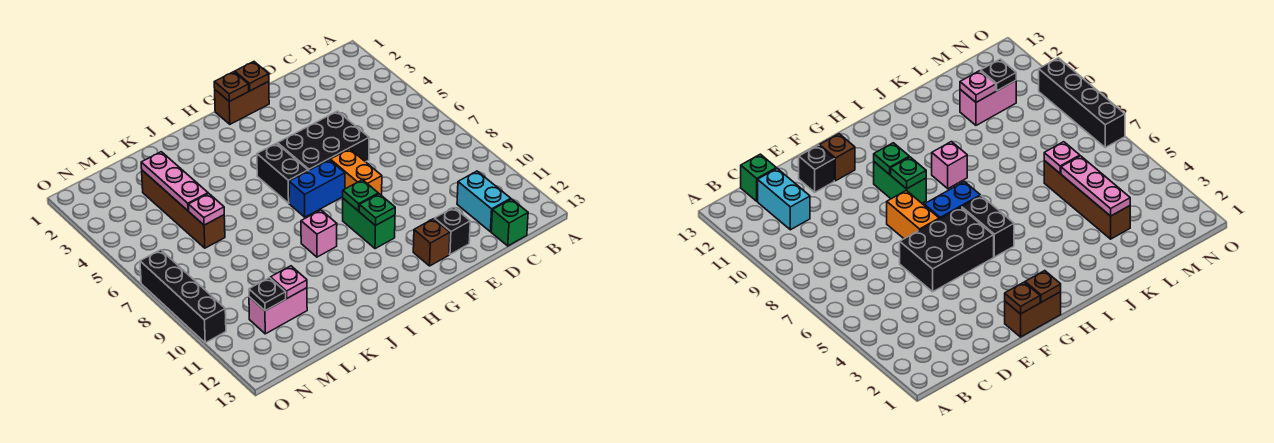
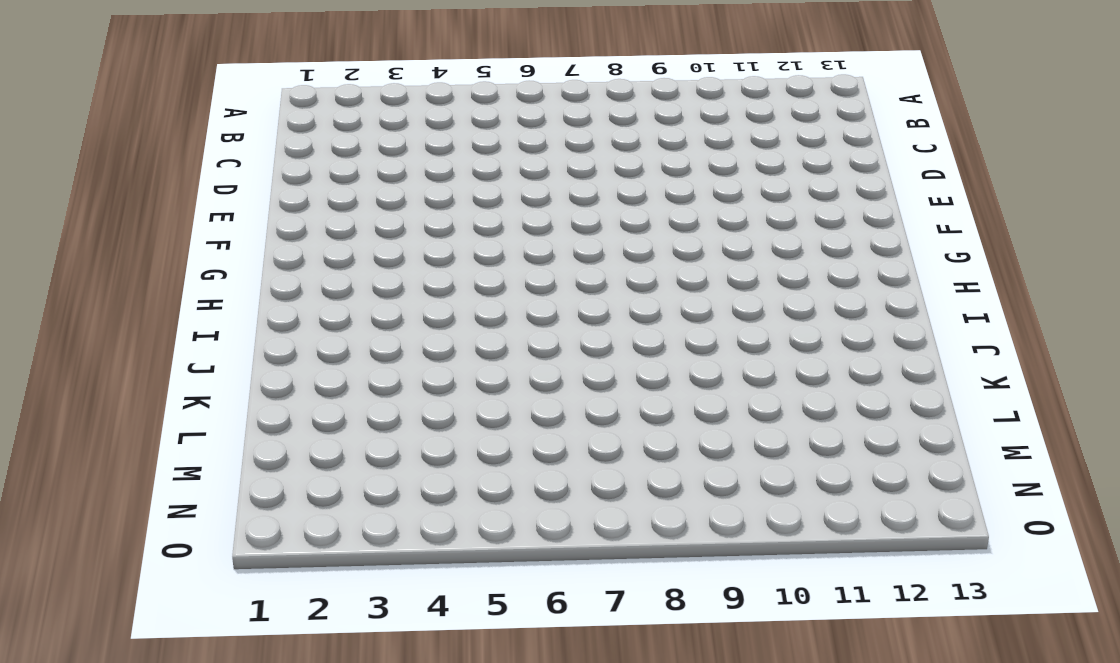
none -> cyan brick C11:C12 level 1
none -> green brick C13 level 1
none -> black brick E5:G6 level 1

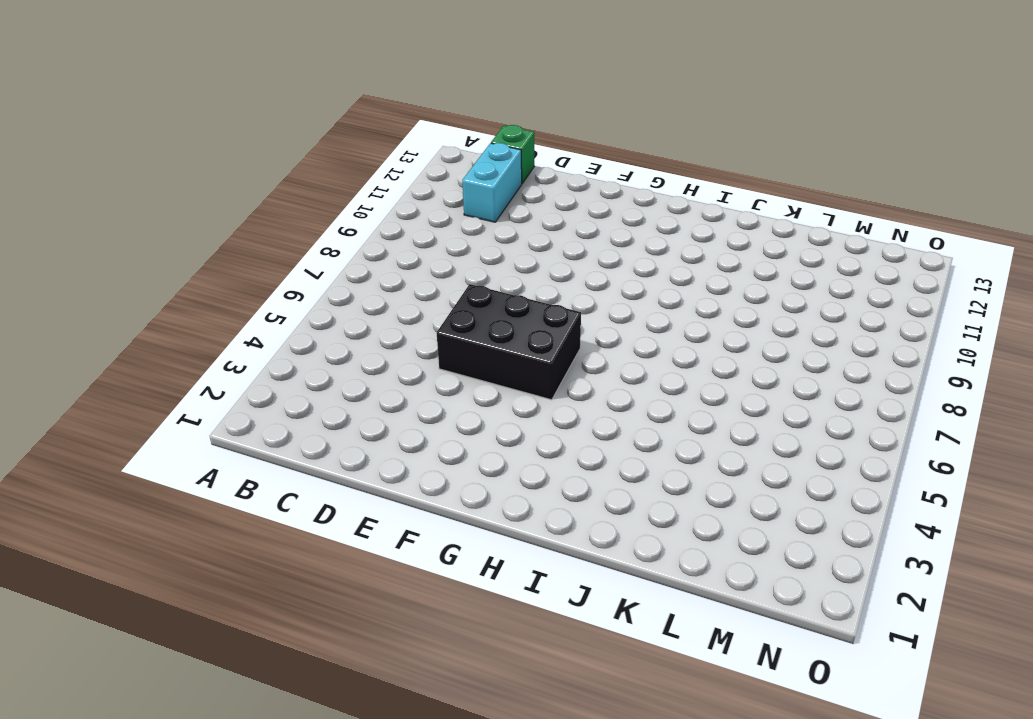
none -> black brick E12 level 1
none -> brown brick F1:G1 level 1
none -> orange brick F7:F8 level 1

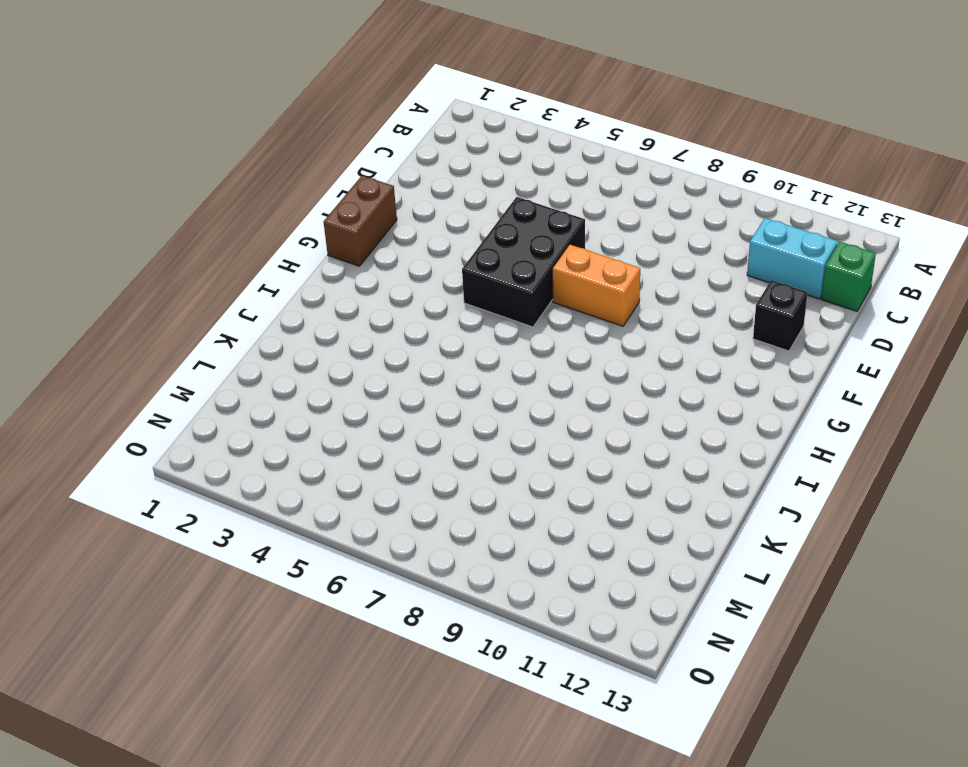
none -> brown brick F12 level 1
none -> blue brick G7:H7 level 1
none -> green brick G9:G10 level 1

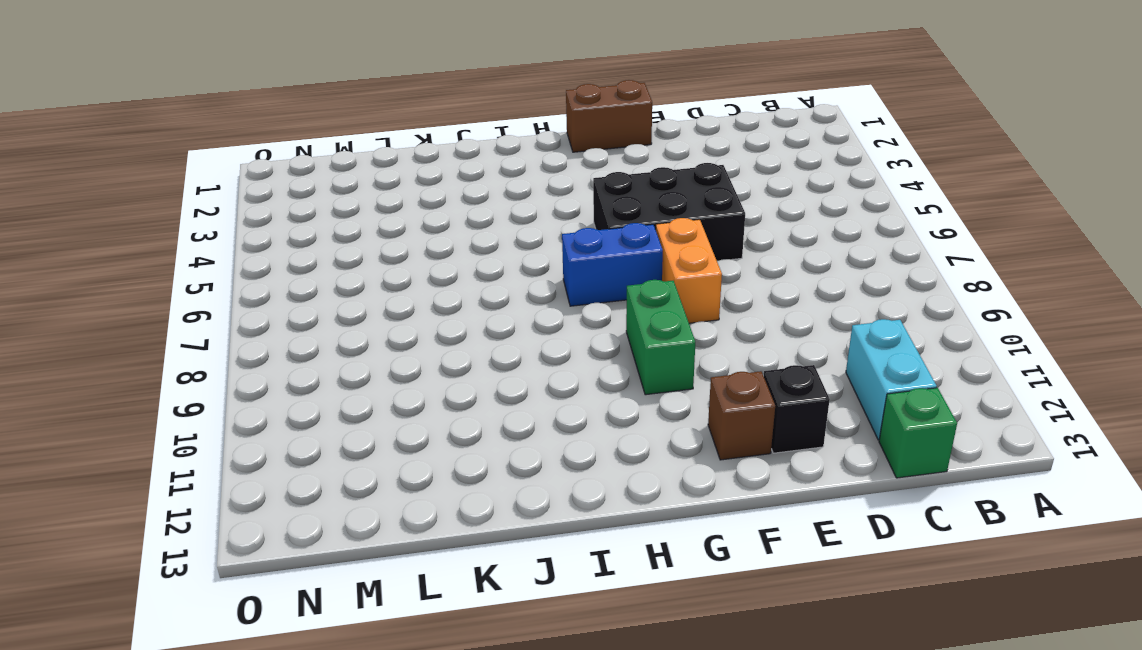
none -> black brick H5:H6 level 1
none -> pink brick I9 level 1
none -> brown brick L3:L6 level 1

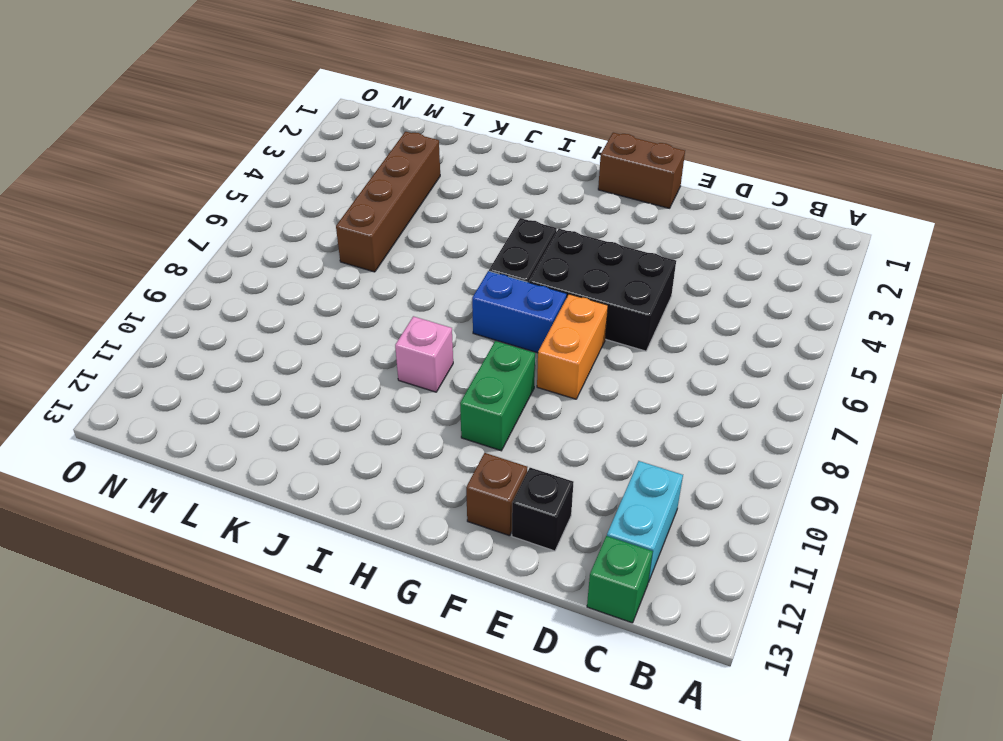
none -> pink brick L11:M11 level 1
none -> black brick O7:O10 level 1
none -> brown plate F1 level 2

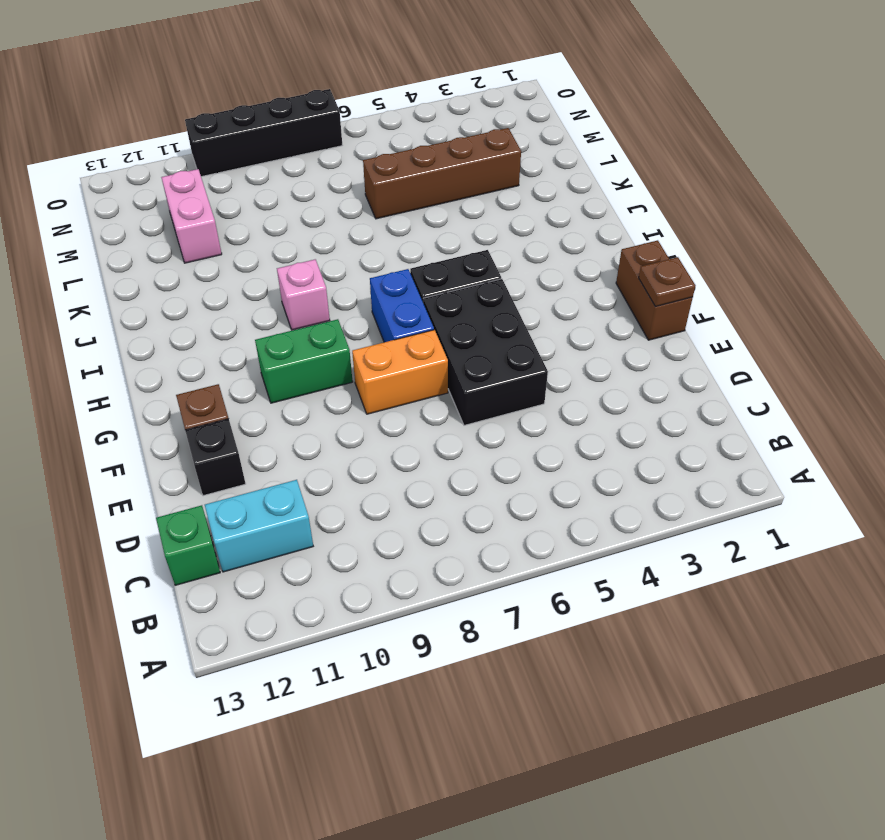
none -> brown plate G1 level 2
none -> green plate G9 level 2
none -> green plate G10 level 2

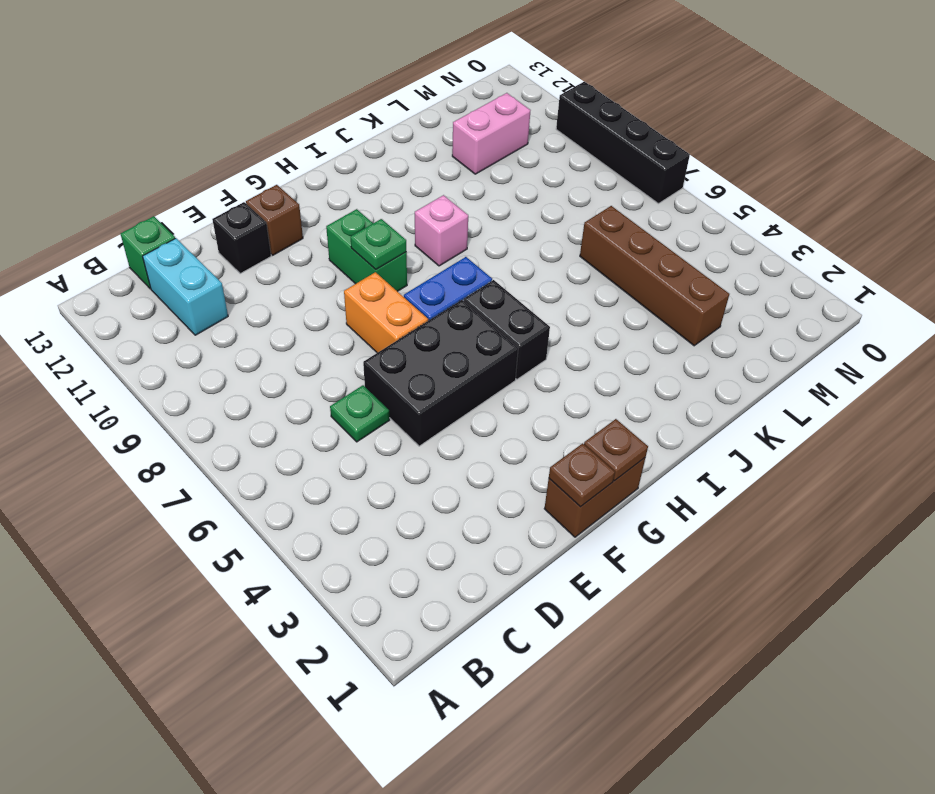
green plate D6 level 1 -> green plate G10 level 2
none -> pink plate L3:L5 level 2
none -> pink plate L6 level 2
none -> pink plate L11 level 2

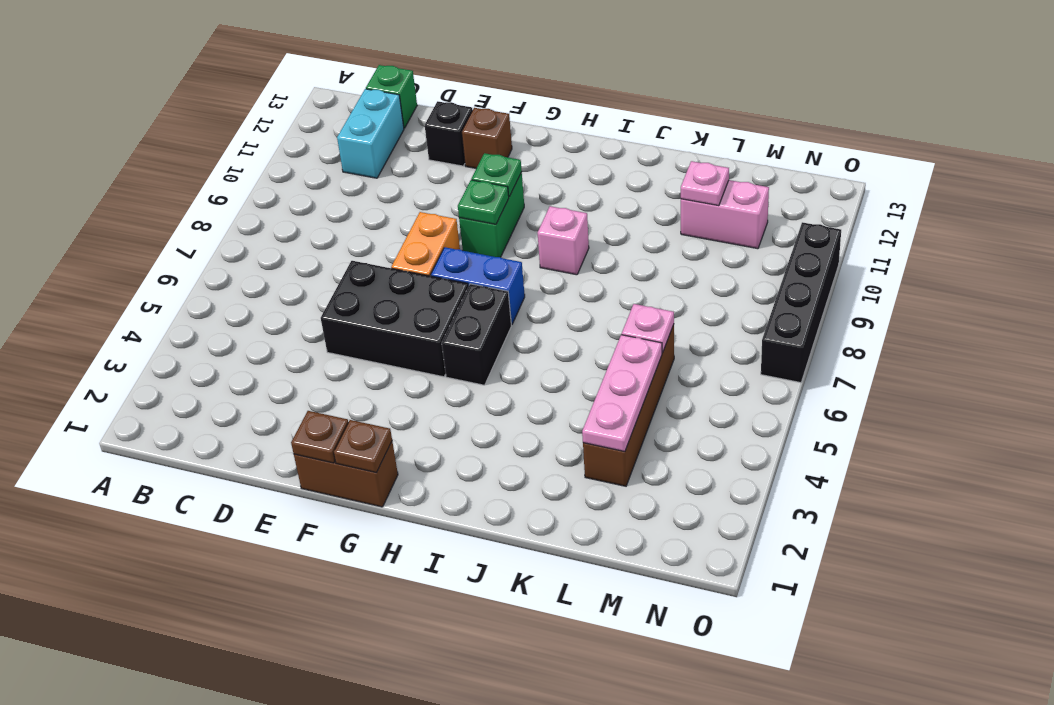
none -> black plate M11 level 2

